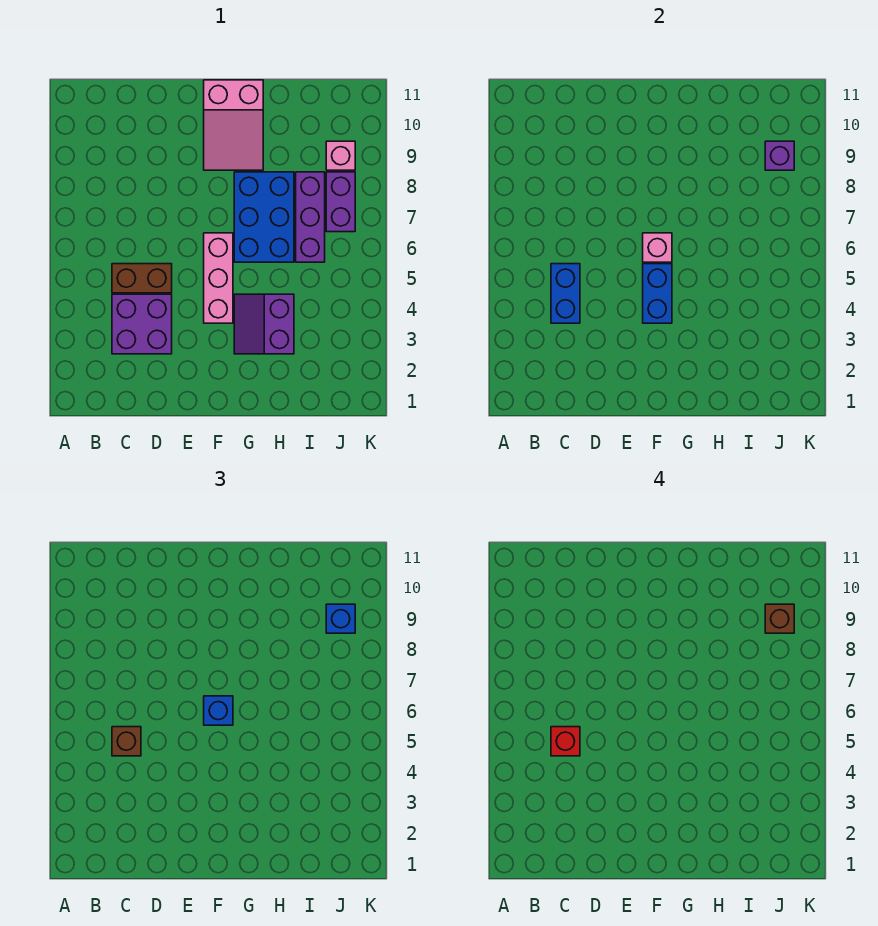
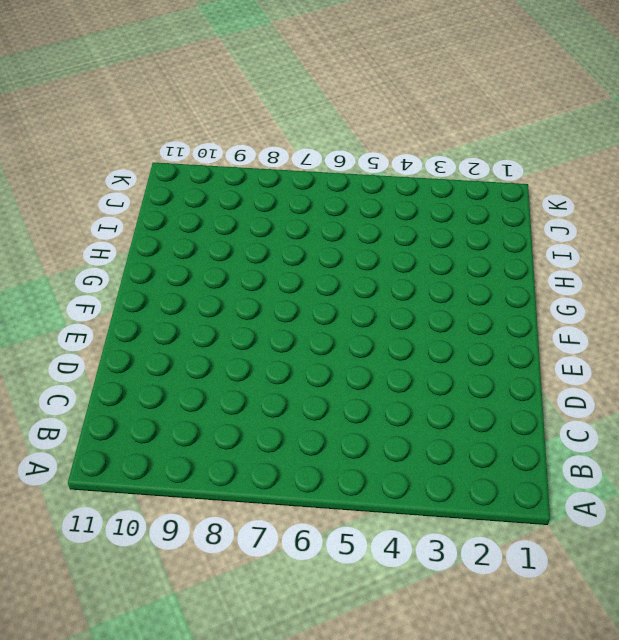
none -> purple brick C3:D4 level 1
none -> brown brick C5:D5 level 1
none -> pink brick F4:F6 level 1

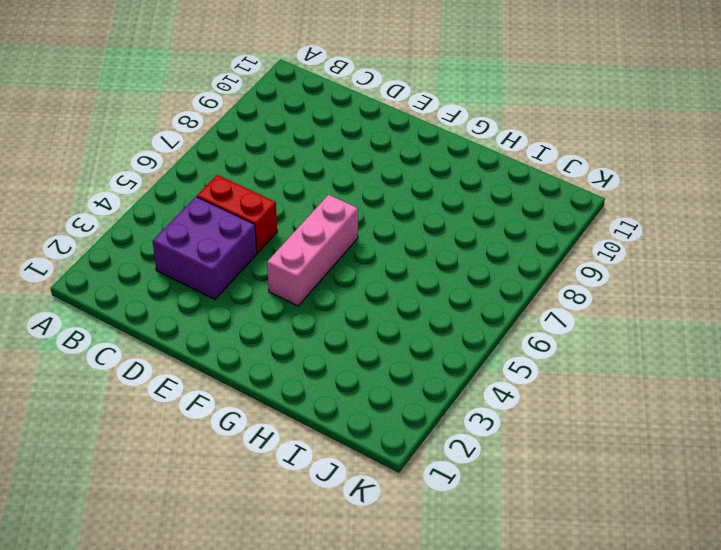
red brick C5:D5 level 1 -> brown brick C5:D5 level 1
none -> pink slope F9:G11 level 1 top 11
none -> purple slope G3:H4 level 1 top H
none -> blue brick G6:H8 level 1

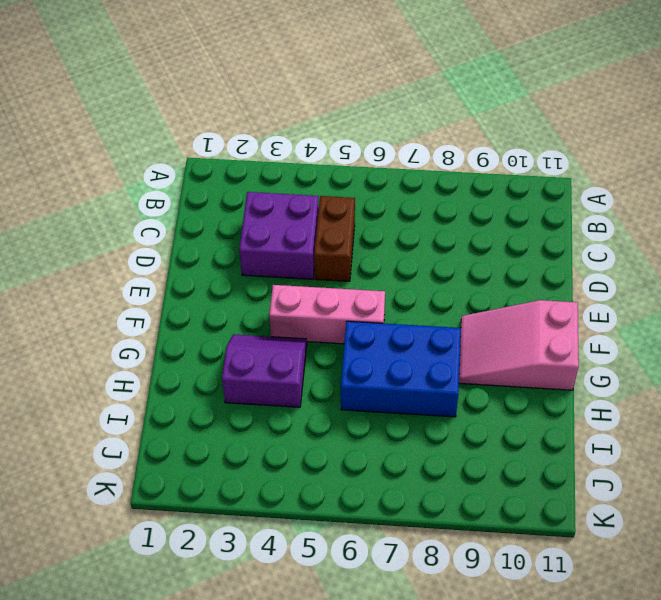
none -> purple brick I6:I8 level 1
none -> purple brick J7:J8 level 1
none -> pink brick J9 level 1

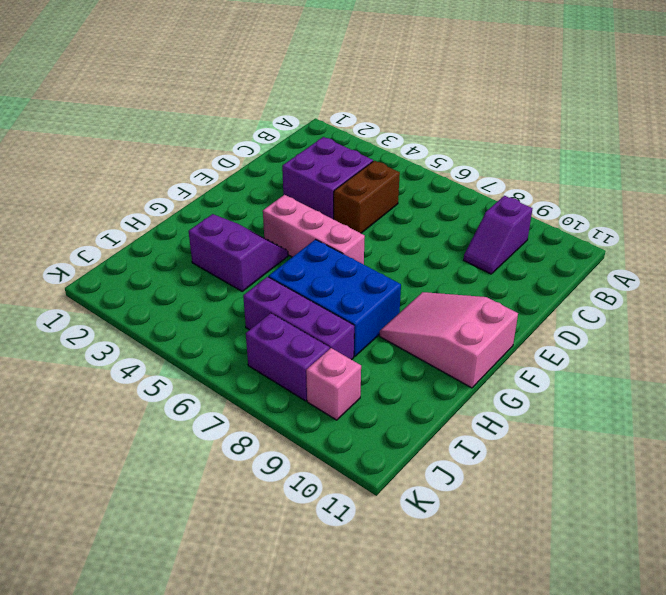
purple slope B9:C9 level 1 top B -> none
none -> blue brick C4:C5 level 2
none -> blue brick F4:F5 level 2
none -> pink brick F6 level 2

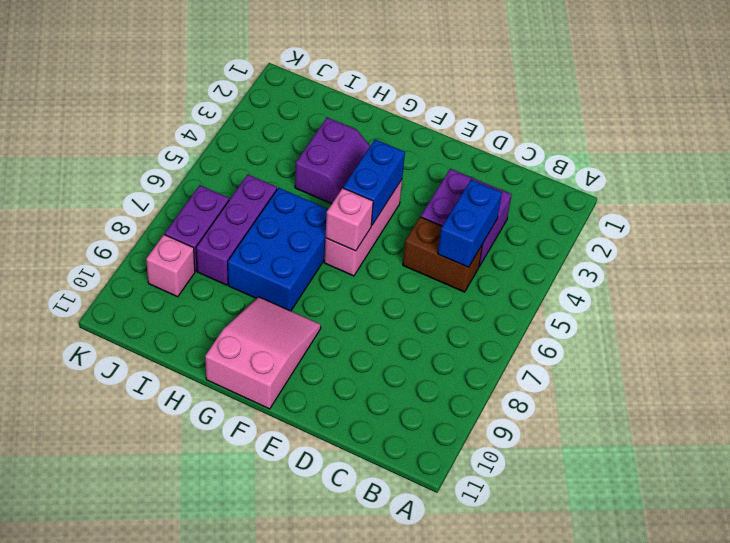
none -> purple brick J9 level 2
none -> brown brick C5 level 3
none -> blue brick F6 level 3

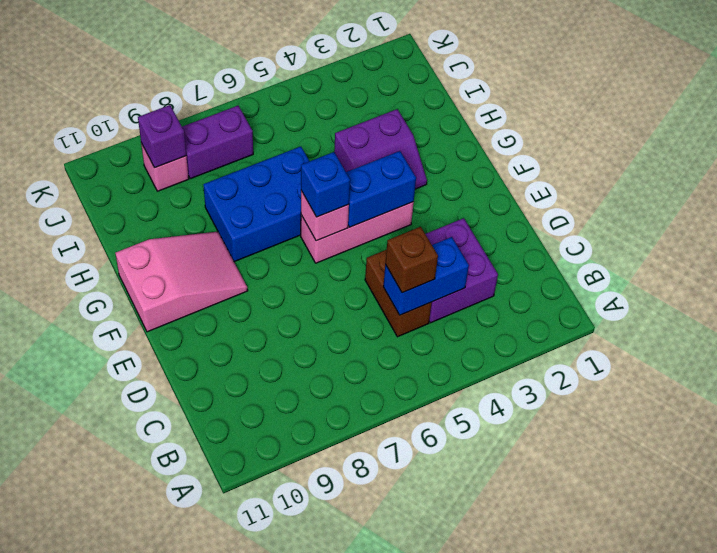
none -> purple brick I6:I8 level 1
none -> blue brick J9 level 3
none -> red brick C5 level 4

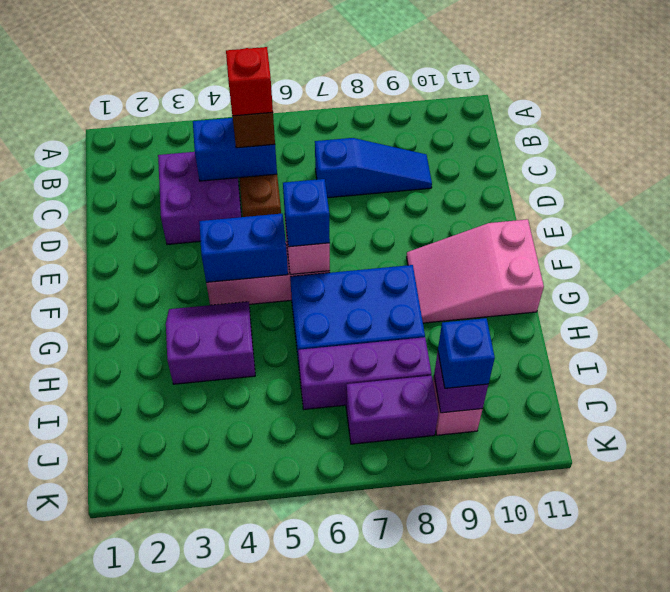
blue slope C7:C9 level 1 top 7 -> none
none -> brown brick J9 level 4

